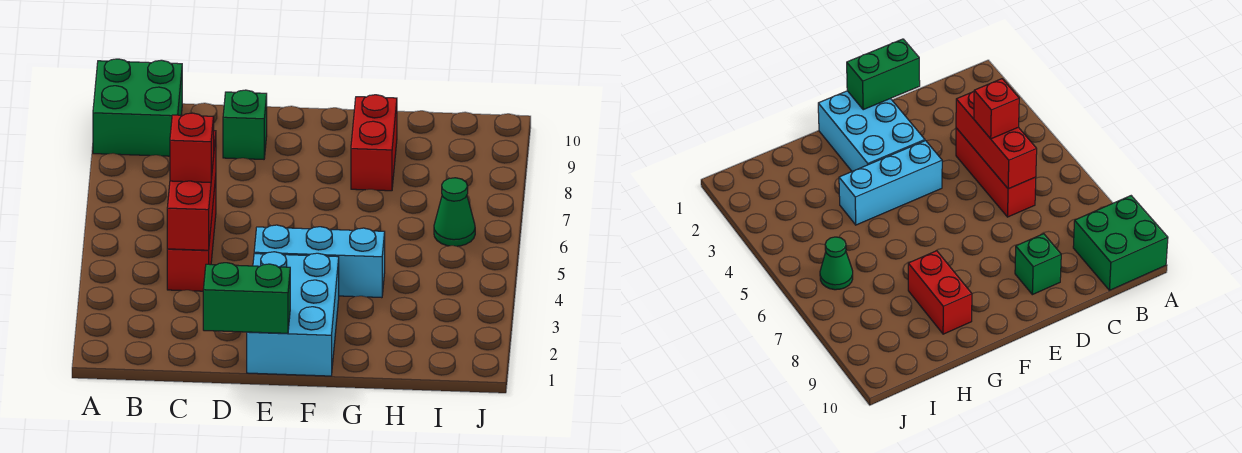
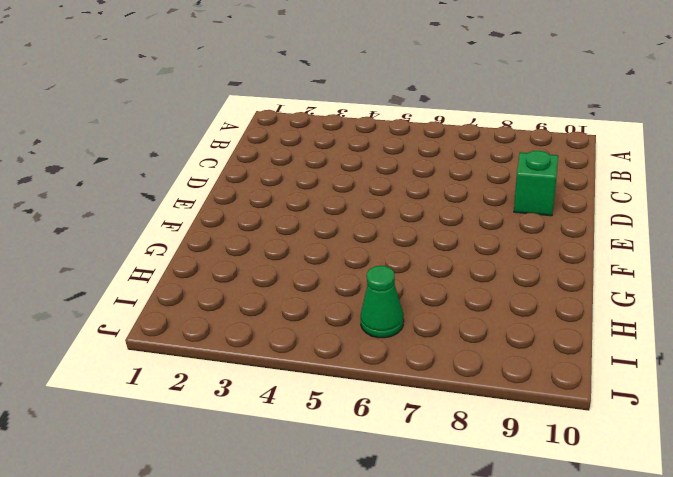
none -> green brick A9:B10 level 1
none -> red brick C4:C6 level 1

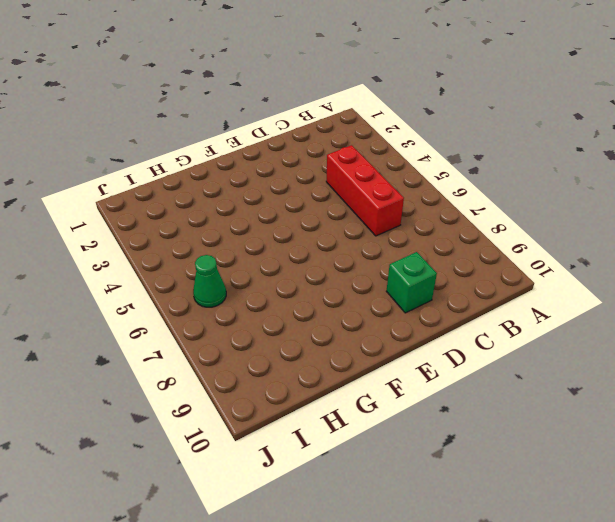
none -> green brick A9:B10 level 1
none -> cyan brick E1:F3 level 1

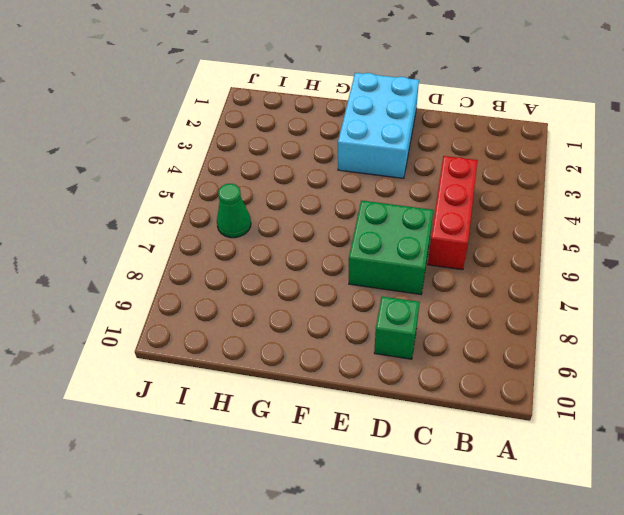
green brick D6:E7 level 1 -> green brick A9:B10 level 1
none -> cyan brick E4:G4 level 1
none -> red brick G8:G9 level 1

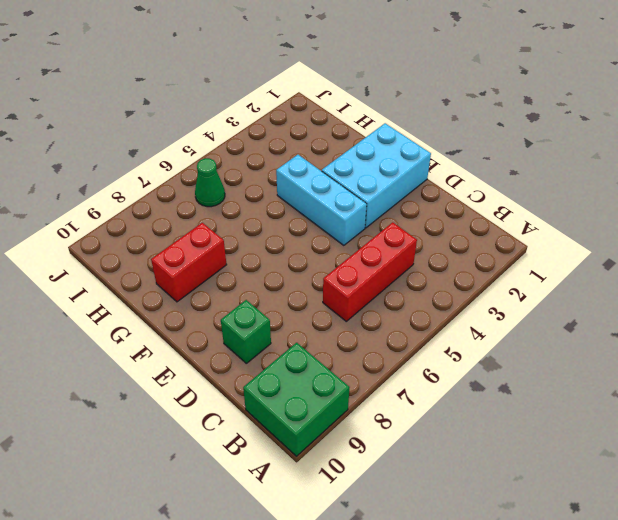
none -> red brick C4:C6 level 2
none -> green brick D1:E1 level 2

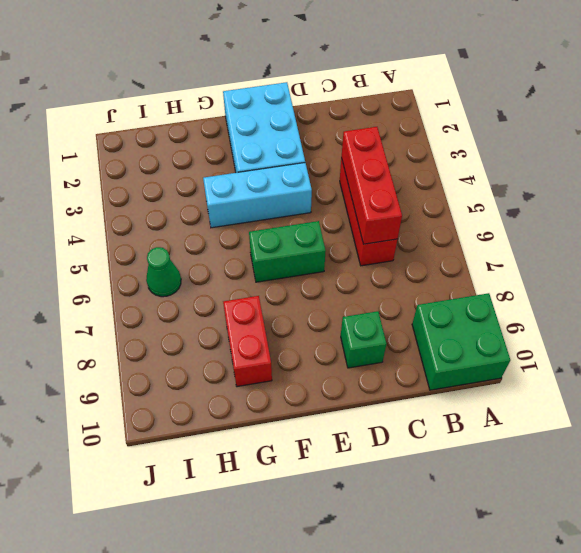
green brick E6:F6 level 1 -> green brick D1:E1 level 2
none -> red brick C5 level 3

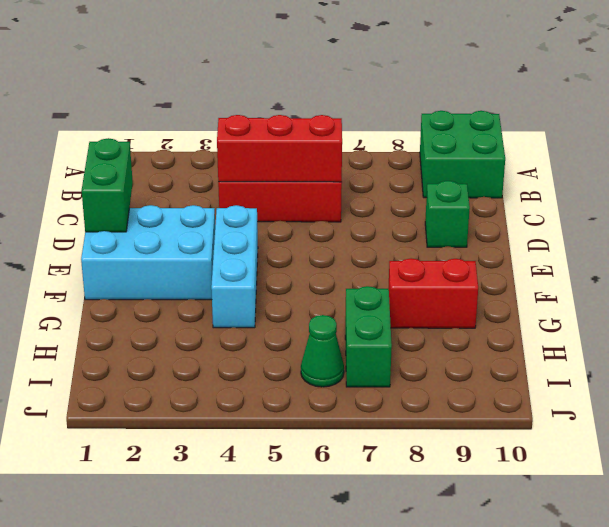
green brick H7:I7 level 1 -> none
none -> red brick C5 level 3

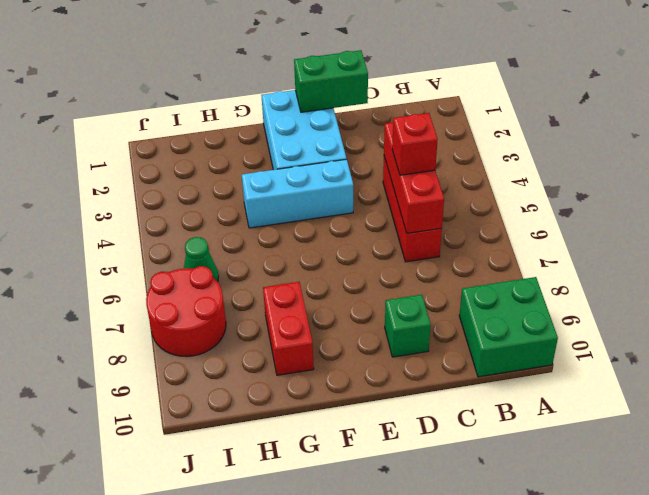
red round brick I7:J8 level 1 -> none

